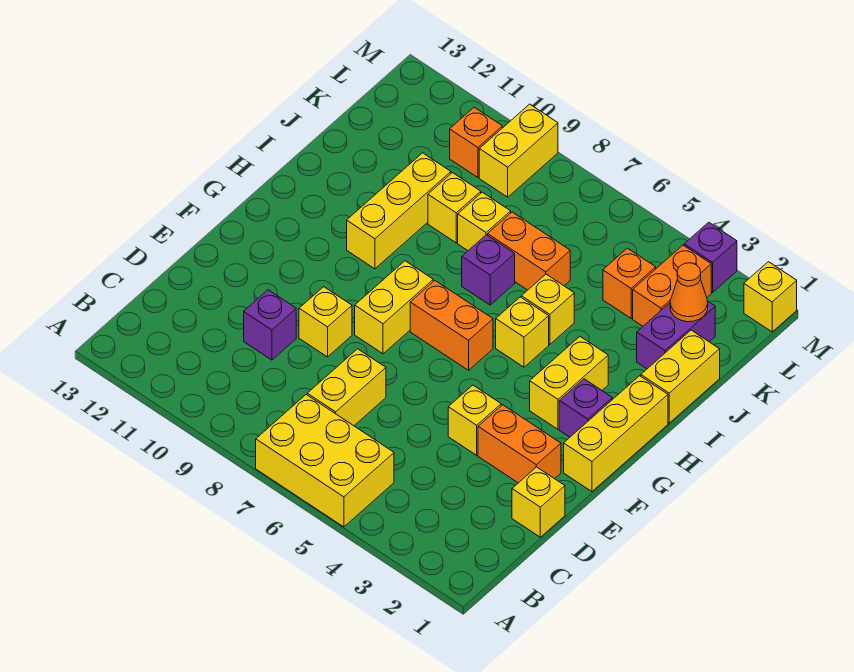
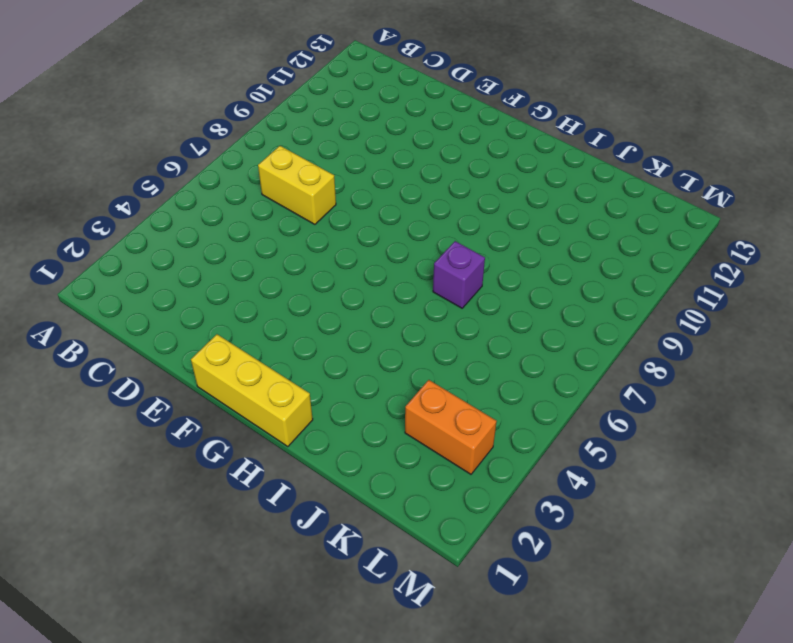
none -> yellow brick A5:B7 level 1
none -> yellow brick D1 level 1
none -> purple brick D10 level 1

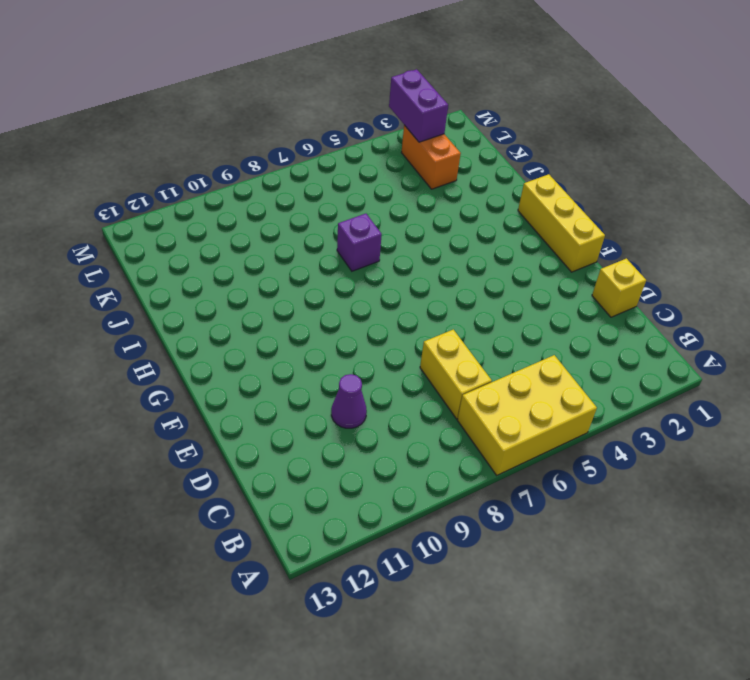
purple cone D10 level 1 -> purple brick D10 level 1
purple brick L3:M3 level 2 -> purple brick J2:K2 level 1
none -> orange brick E2:E3 level 1
none -> yellow brick E4 level 1
none -> yellow brick E9 level 1

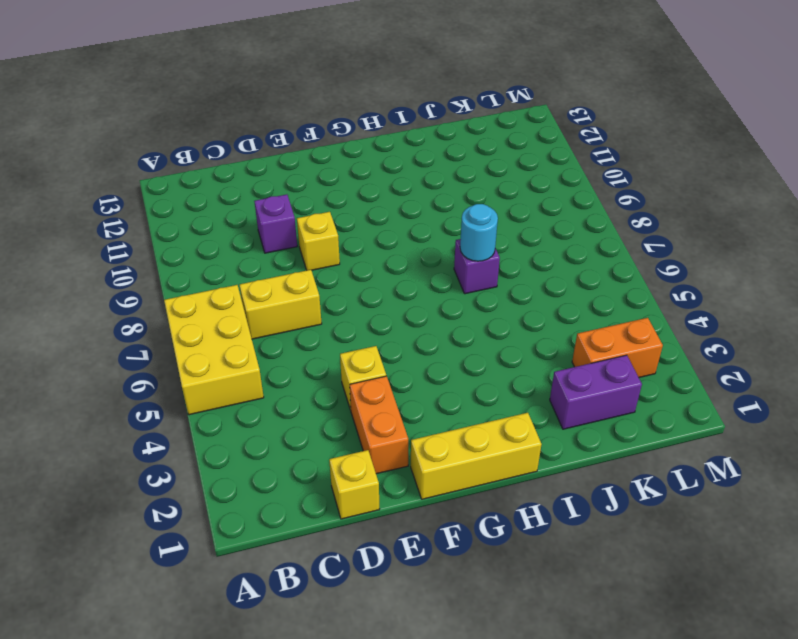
cyan round brick I7 level 2 -> none
none -> yellow brick F8:G8 level 1
none -> purple brick G2 level 1
none -> yellow brick G3:H3 level 1

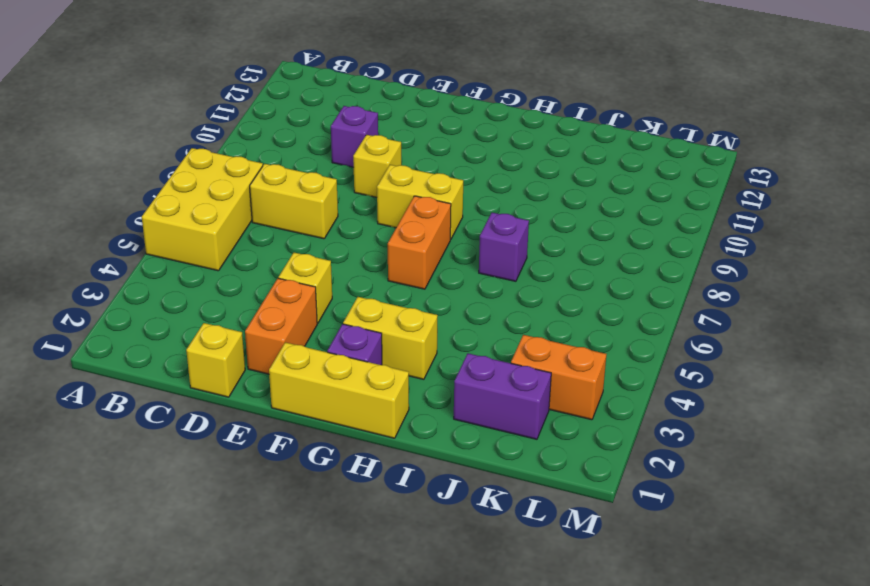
none -> yellow brick H5 level 1
none -> yellow brick H10:J10 level 1
none -> yellow brick I1:J1 level 1

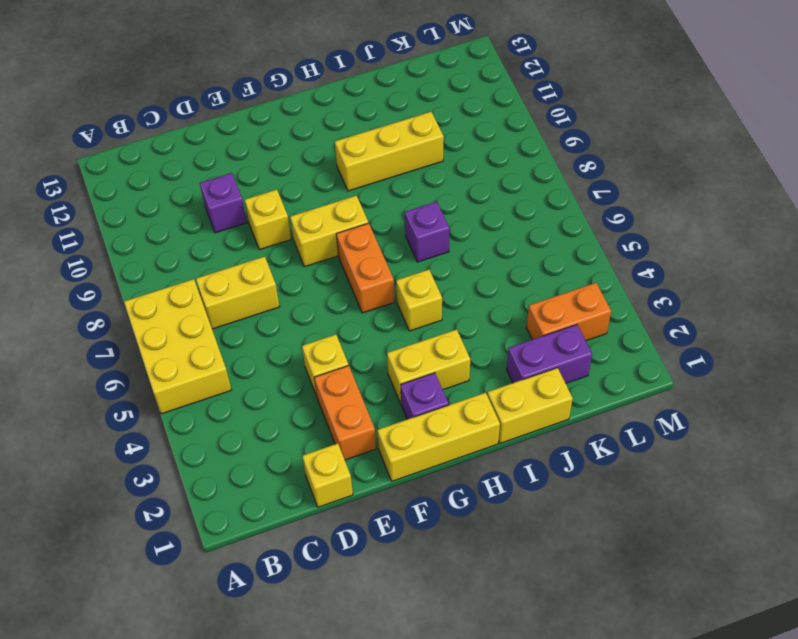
none -> yellow brick I5 level 1
none -> orange brick J6:J7 level 1
none -> yellow brick J8 level 1

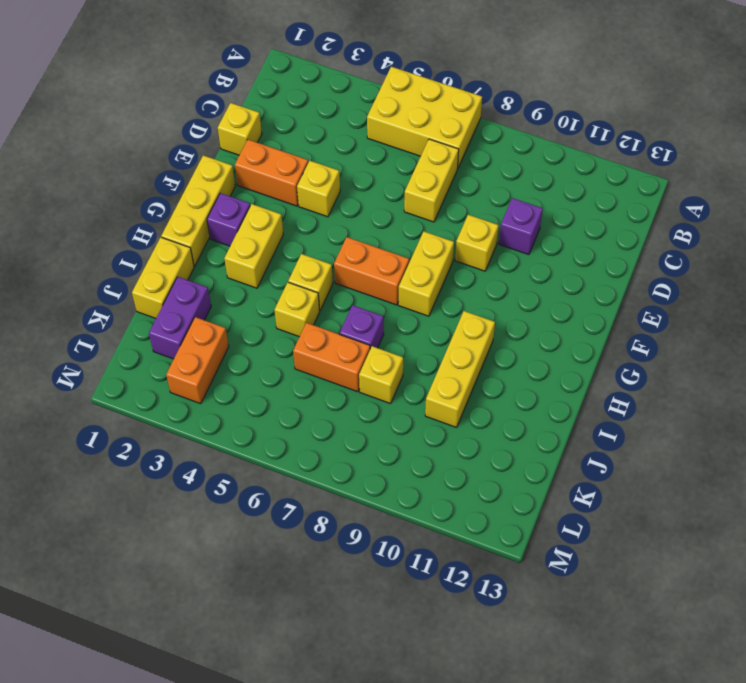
none -> yellow brick J9 level 1
none -> orange brick K4 level 1
none -> yellow brick L9:M9 level 1

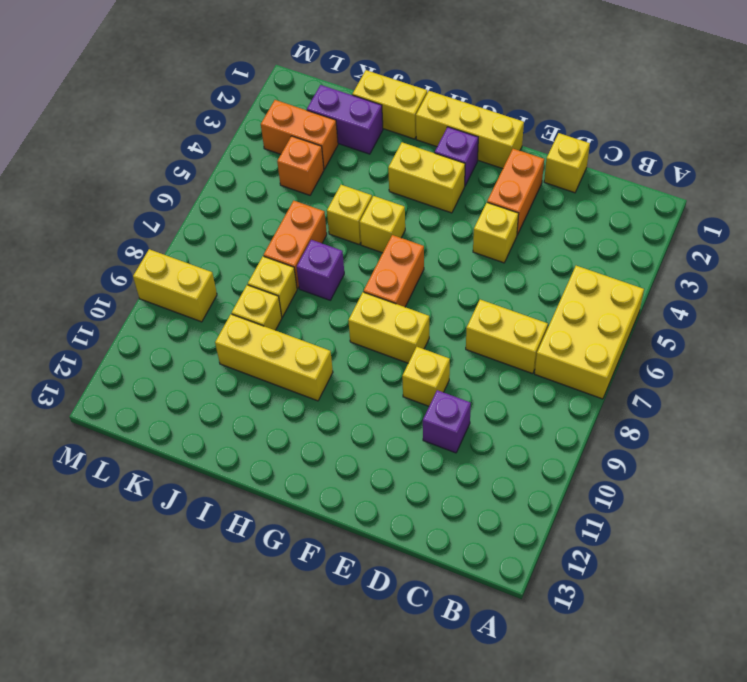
none -> orange brick L10 level 1
none -> yellow brick M1 level 1
none -> purple brick M3 level 1

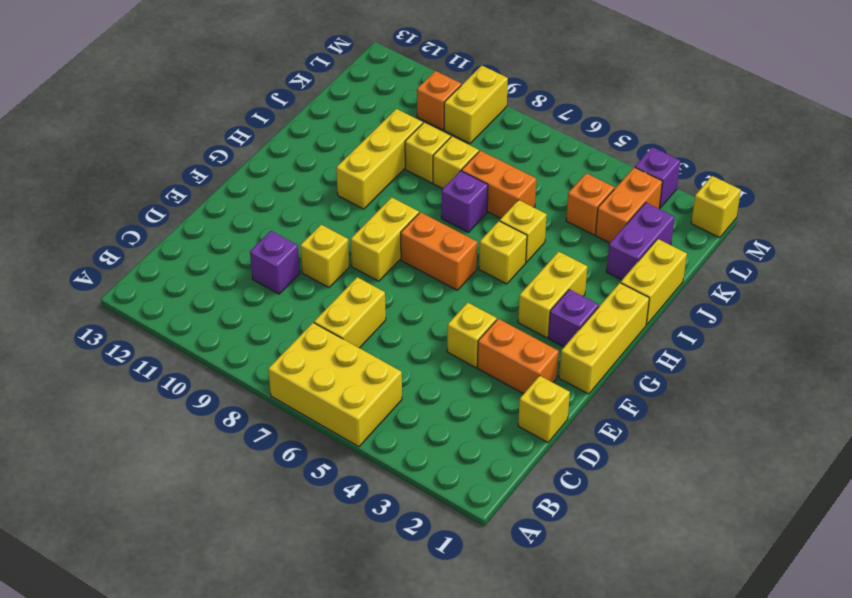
none -> orange cone K2 level 2

